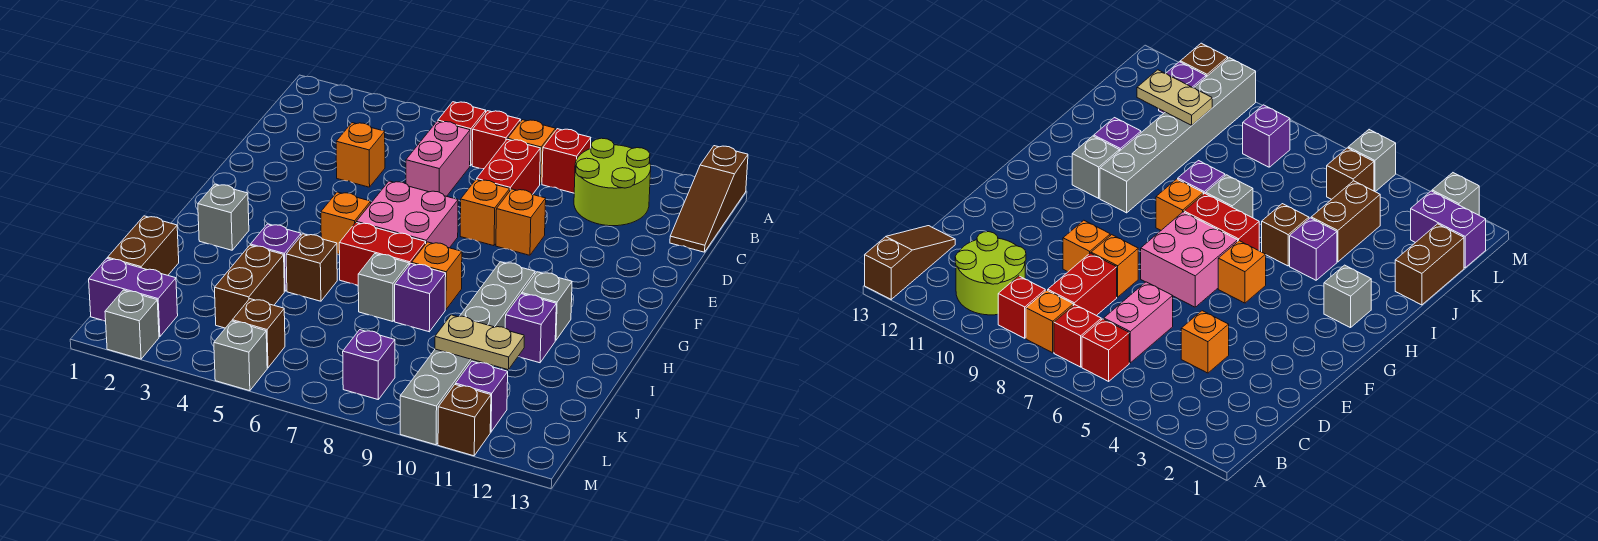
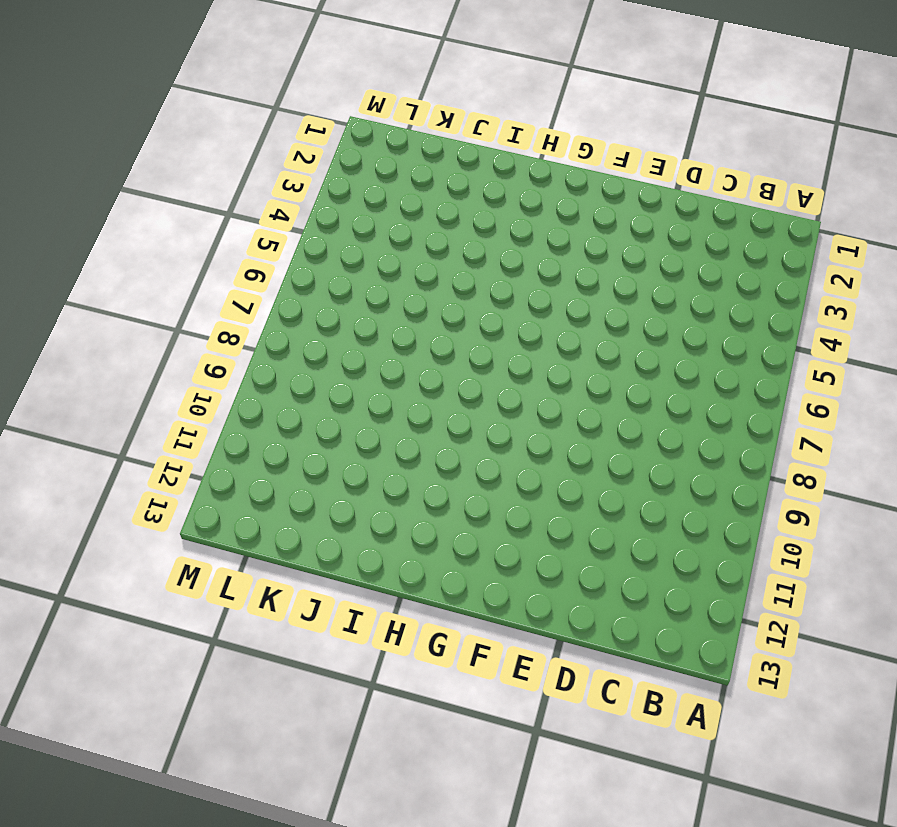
none -> brown slope A13:C13 level 1 top A
none -> red brick B6 level 1
none -> red brick B7 level 1
none -> orange brick B8 level 1

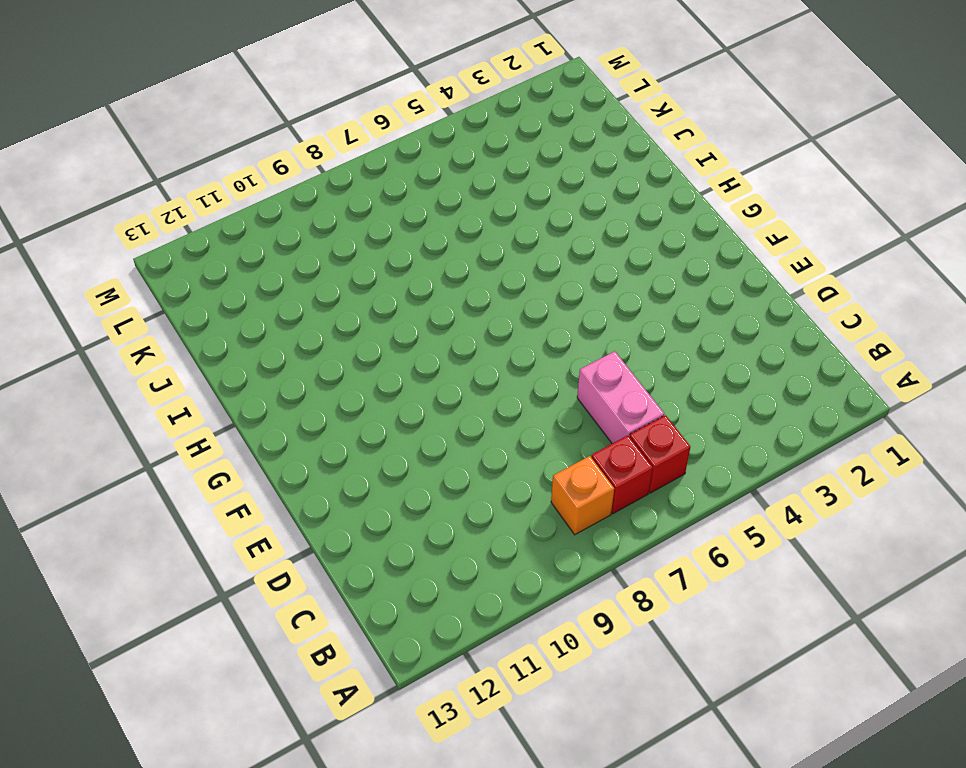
none -> brown slope A13:C13 level 1 top A
none -> red brick B9 level 1
none -> lime round brick B10:C11 level 1
none -> red brick C8:D8 level 1

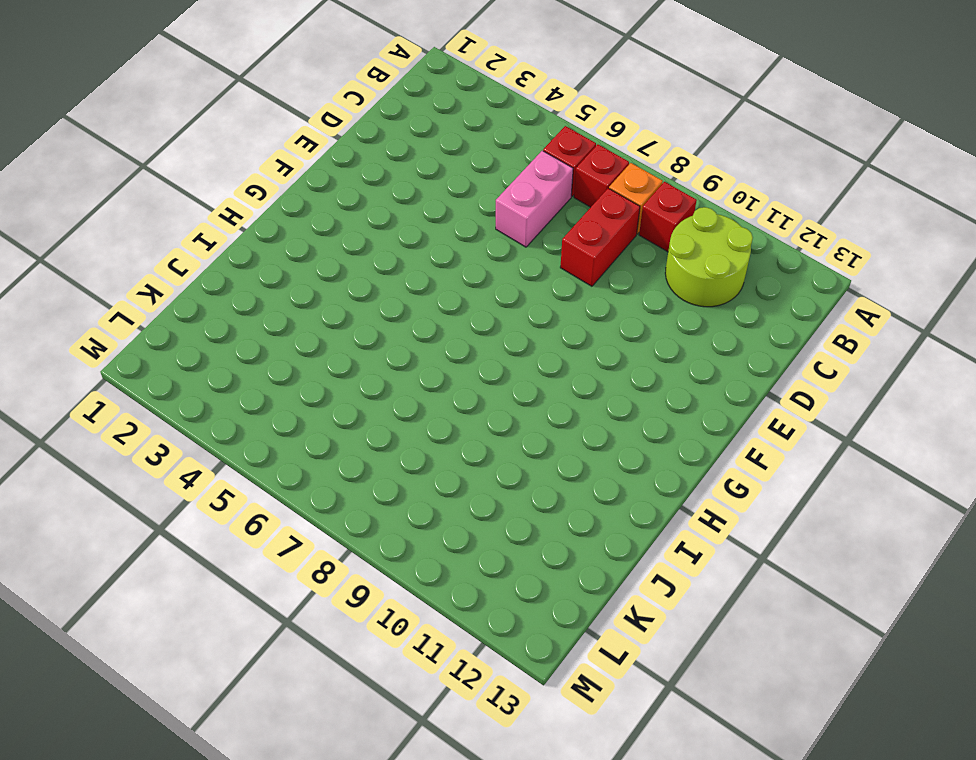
none -> brown slope A13:C13 level 1 top A
none -> orange brick D4 level 1
none -> orange brick E8 level 1
none -> orange brick E9 level 1

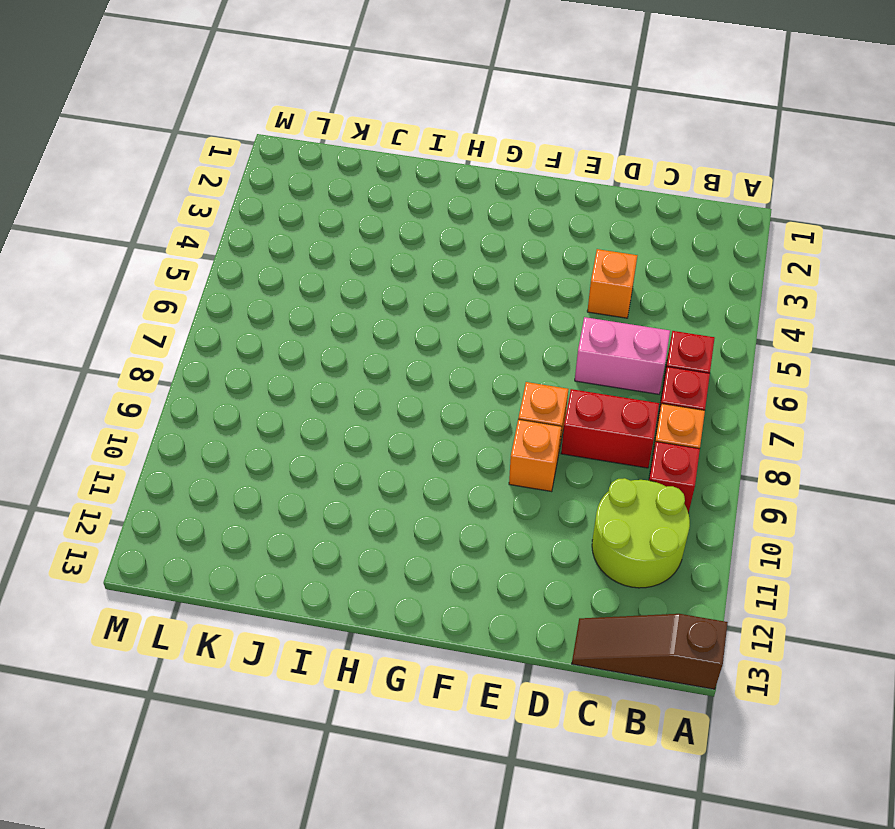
none -> pink brick F6:G7 level 1
none -> orange brick G5 level 1
none -> grey brick H2 level 1
none -> red brick H6:H7 level 1

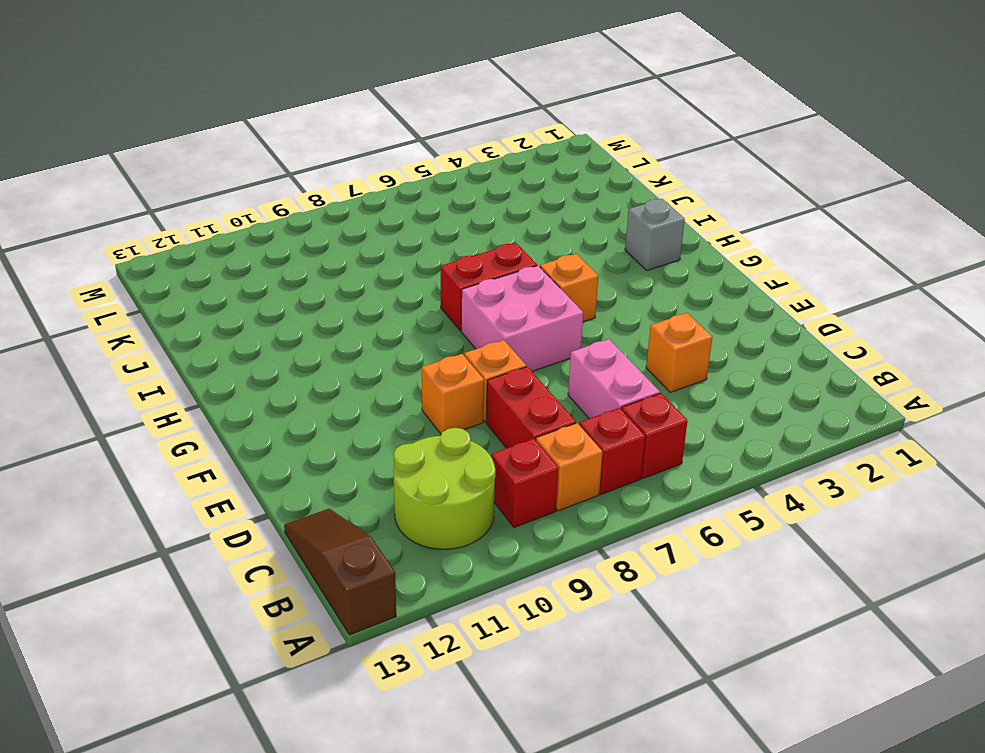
none -> orange brick H8 level 1
none -> grey brick H10:M10 level 1
none -> grey brick H11 level 1
none -> purple brick I4 level 1

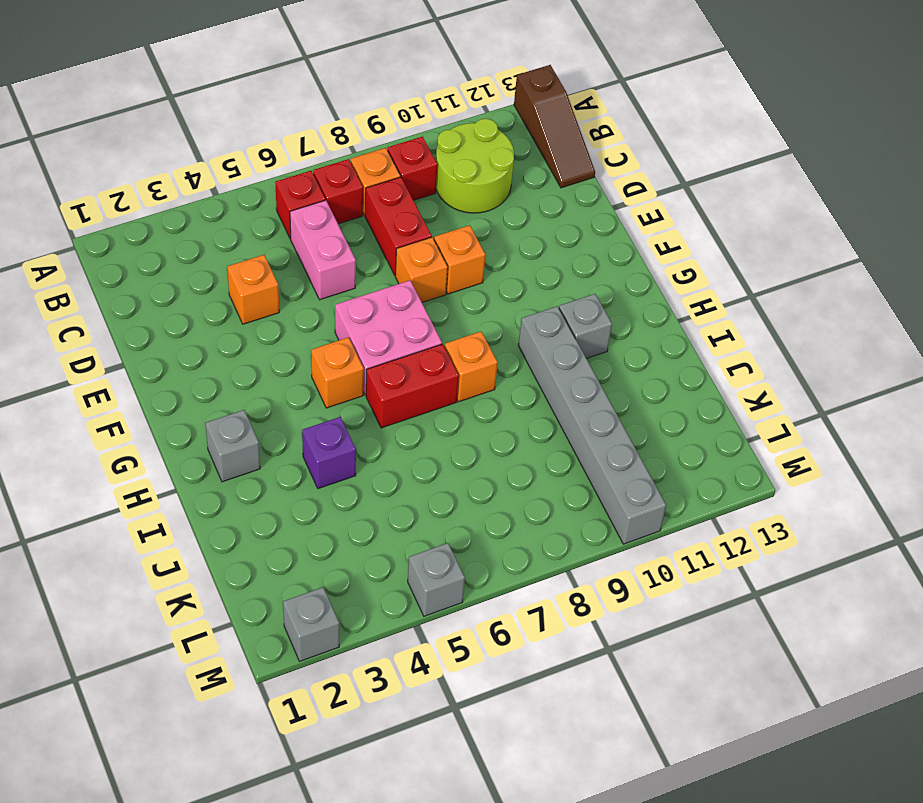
none -> brown brick I5 level 1
none -> grey brick I7 level 1
none -> purple brick I8 level 1
none -> purple brick I11 level 1

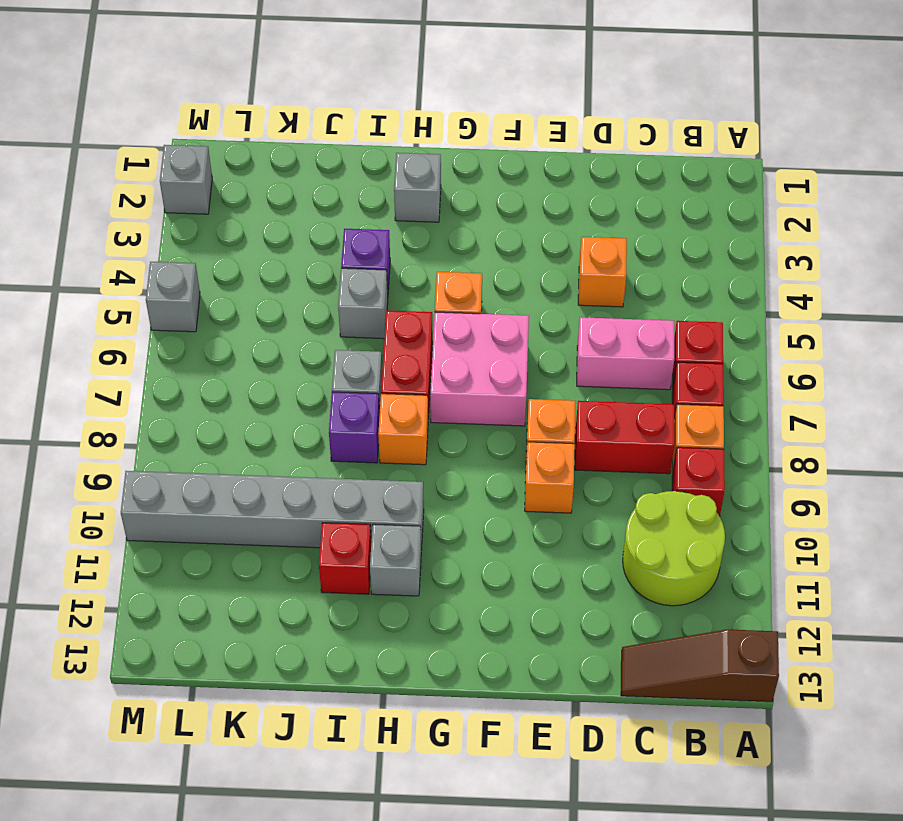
grey brick I5 level 1 -> brown brick I5 level 1
red brick I11 level 1 -> purple brick I11 level 1
none -> brown brick J1:K1 level 1
none -> brown brick J4:K4 level 1
none -> purple brick L1:L2 level 1
none -> brown brick L5 level 1

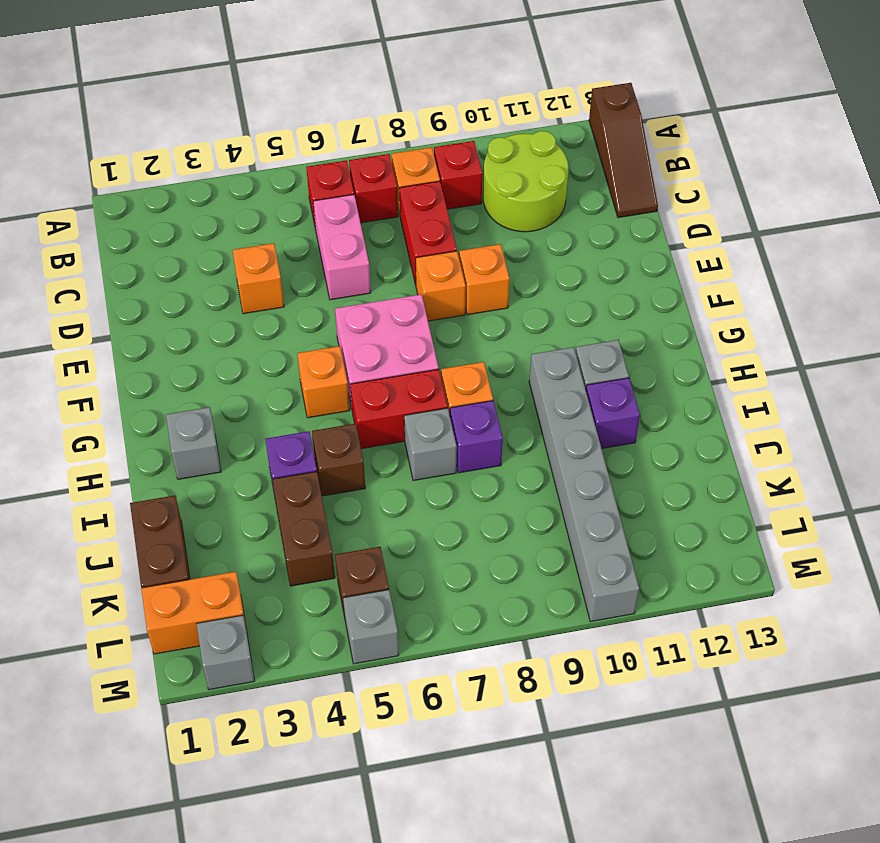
orange brick L1:L2 level 1 -> purple brick L1:L2 level 1
none -> purple brick L8 level 1
none -> purple brick L11 level 1
none -> brown brick M11 level 1
none -> tan plate K10:K11 level 2

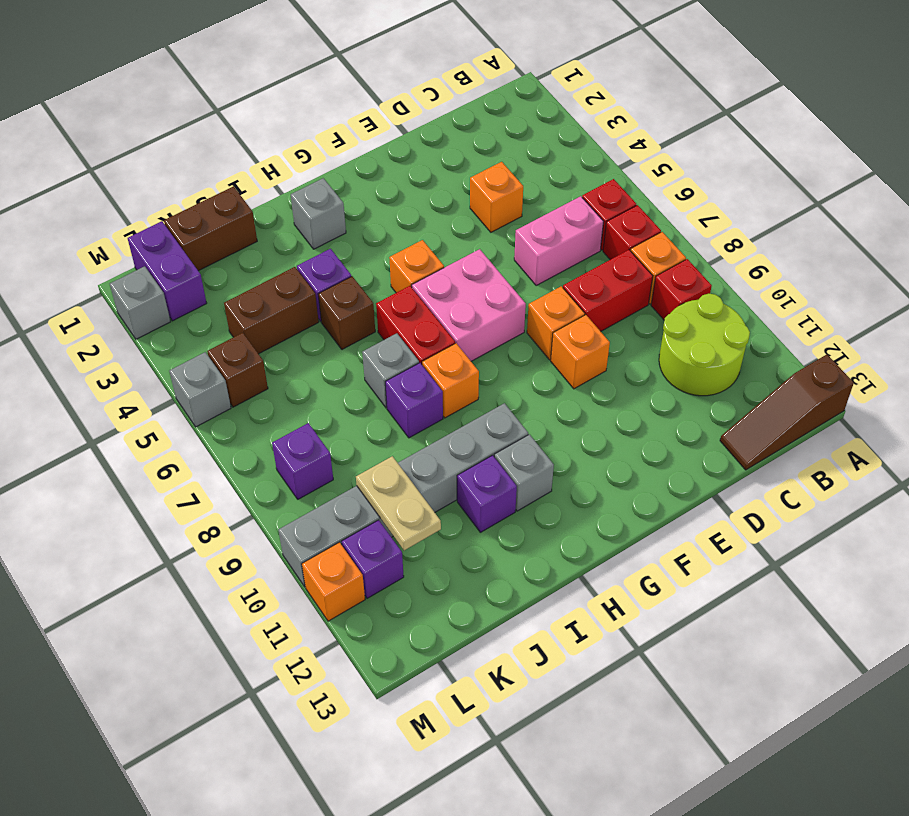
orange brick M11 level 1 -> brown brick M11 level 1

